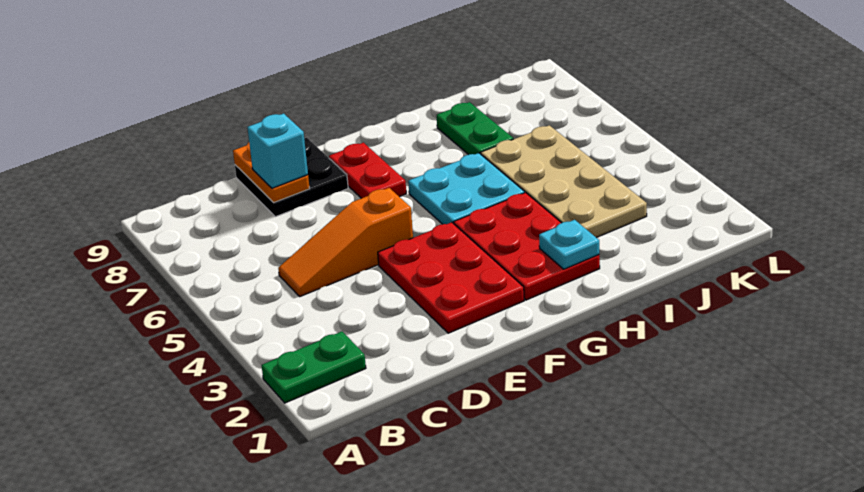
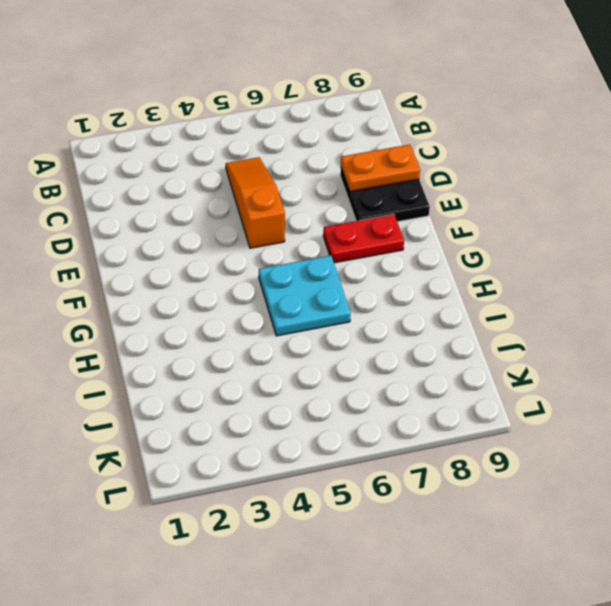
none -> green plate A2:B2 level 1
none -> red plate E2:F4 level 1
none -> red plate G2:H4 level 1

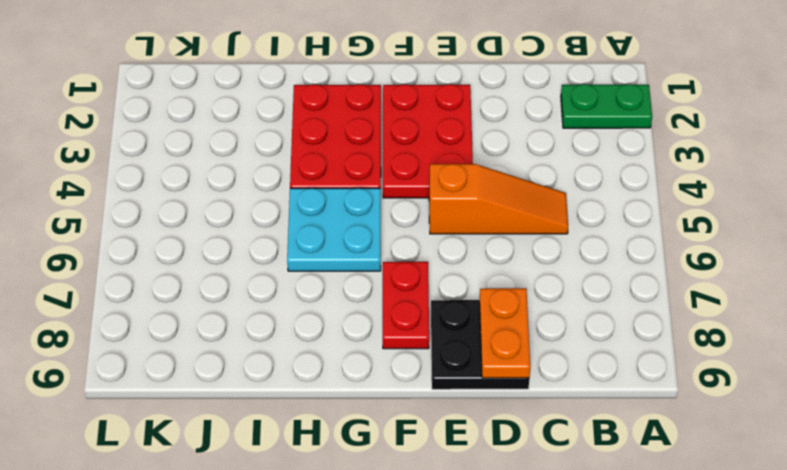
none -> tan plate I3:J6 level 1
none -> green plate I7:I8 level 1
none -> cyan plate H2 level 2

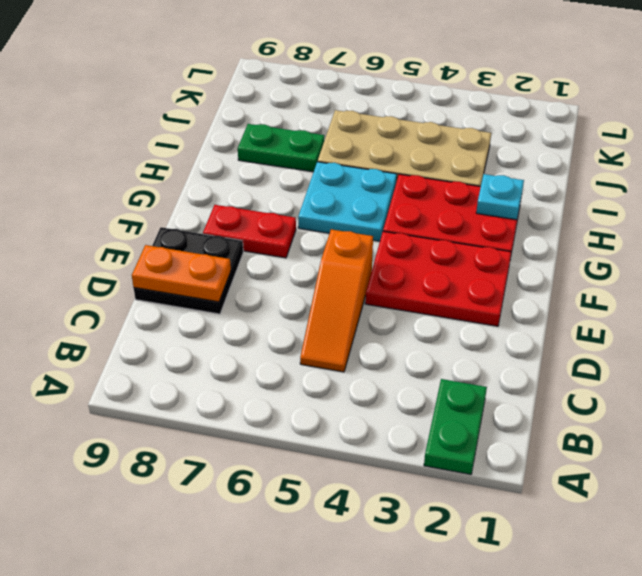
none -> cyan brick D8 level 3

